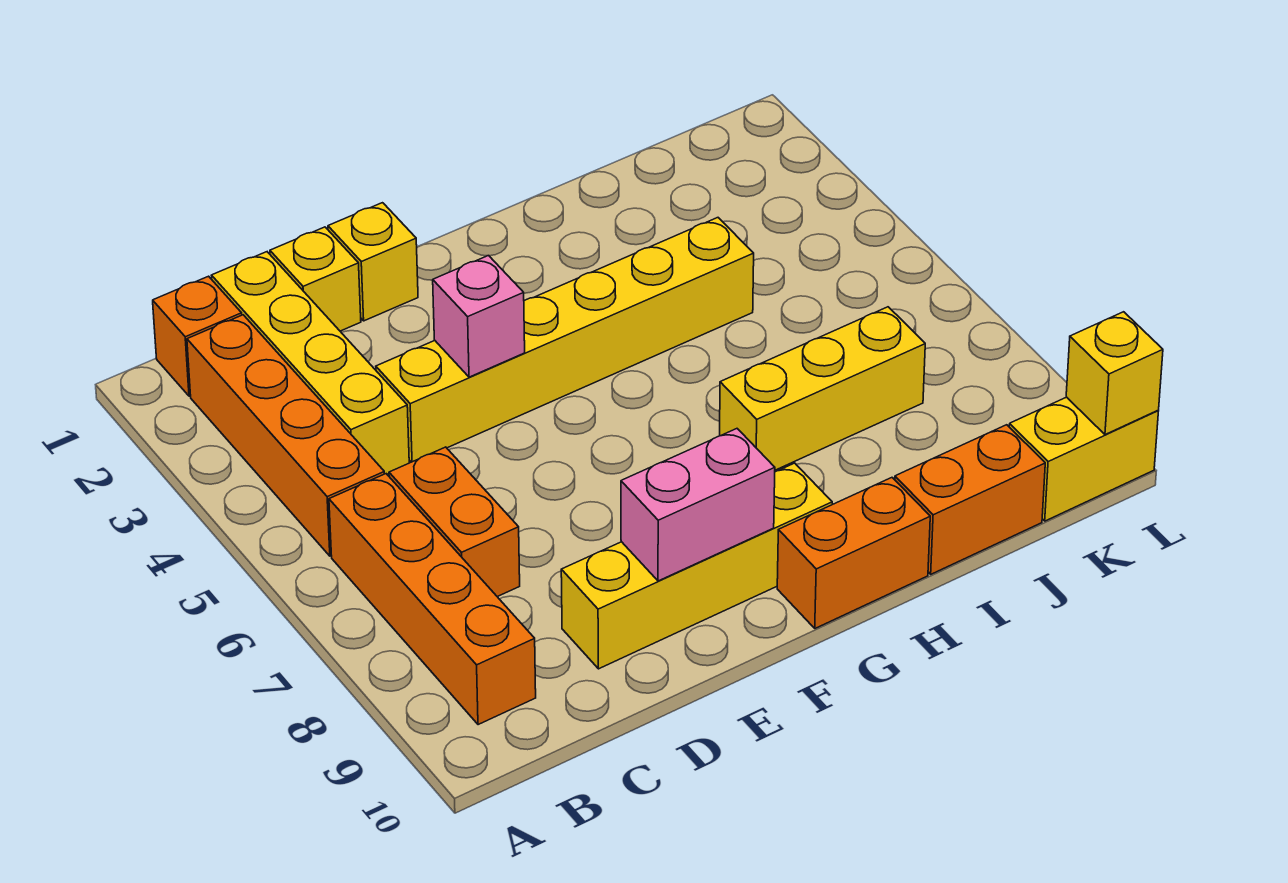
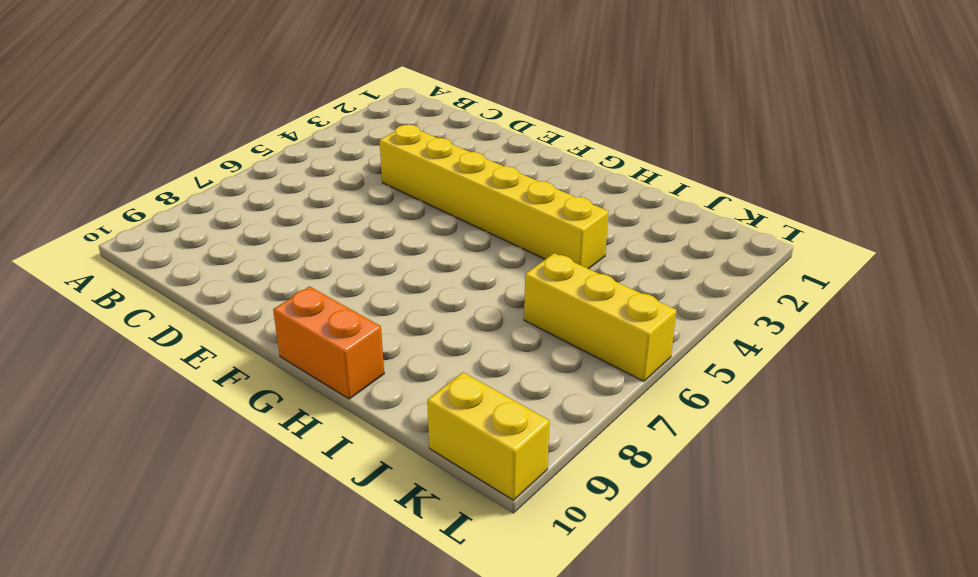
yellow brick J6:L6 level 1 -> yellow brick H7:J7 level 1
none -> orange brick B1 level 1
none -> orange brick B2:B5 level 1
none -> orange brick B6:B9 level 1

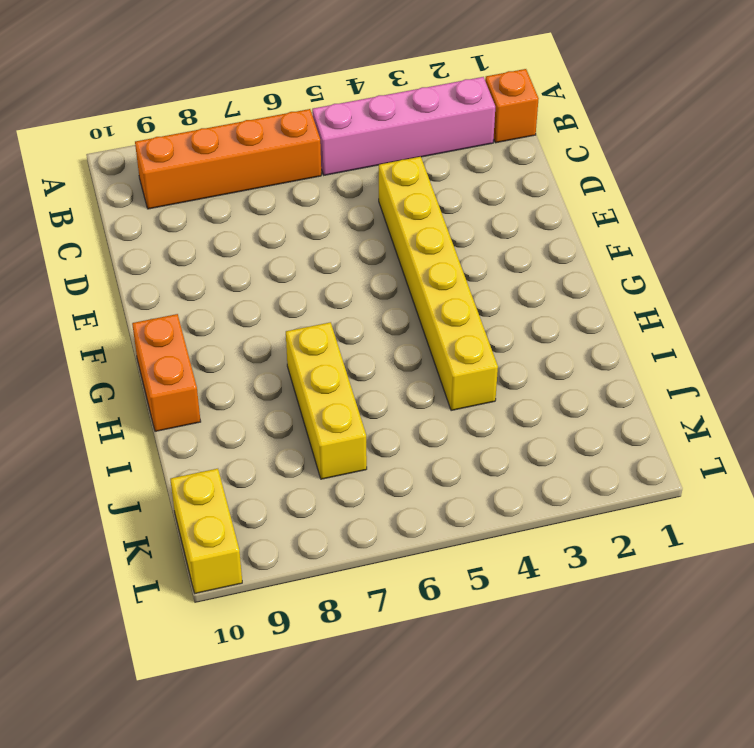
pink brick B2:B5 level 1 -> orange brick B2:B5 level 1
none -> yellow brick C1:C4 level 1
none -> orange brick C6:C7 level 1
none -> yellow brick D1 level 1

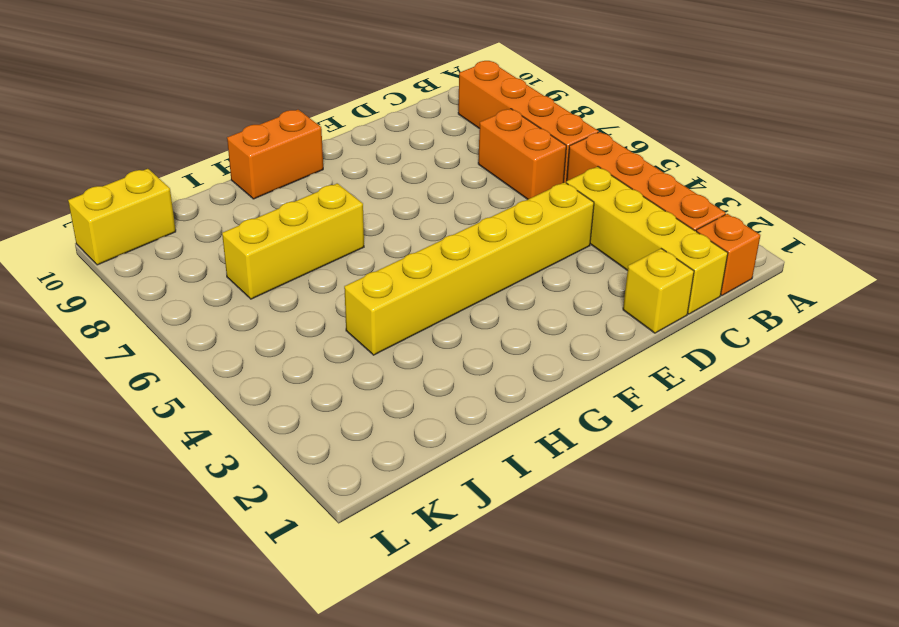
none -> yellow brick D9:G9 level 1
none -> yellow brick E1 level 1
none -> orange brick I10:J10 level 1

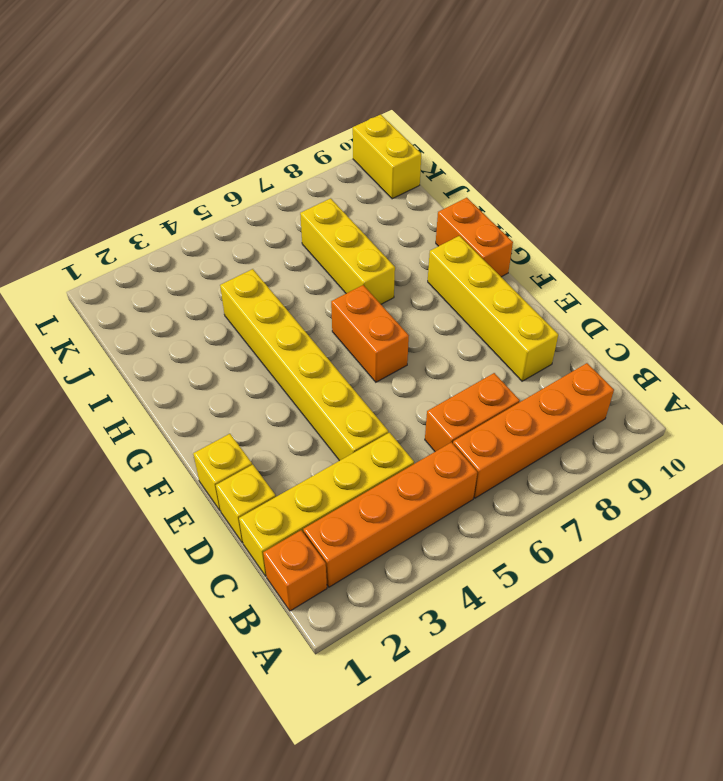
orange brick F6:G6 level 1 -> orange brick I10:J10 level 1
none -> pink brick E4 level 2
none -> pink brick E9:F9 level 2
none -> yellow brick L10 level 2

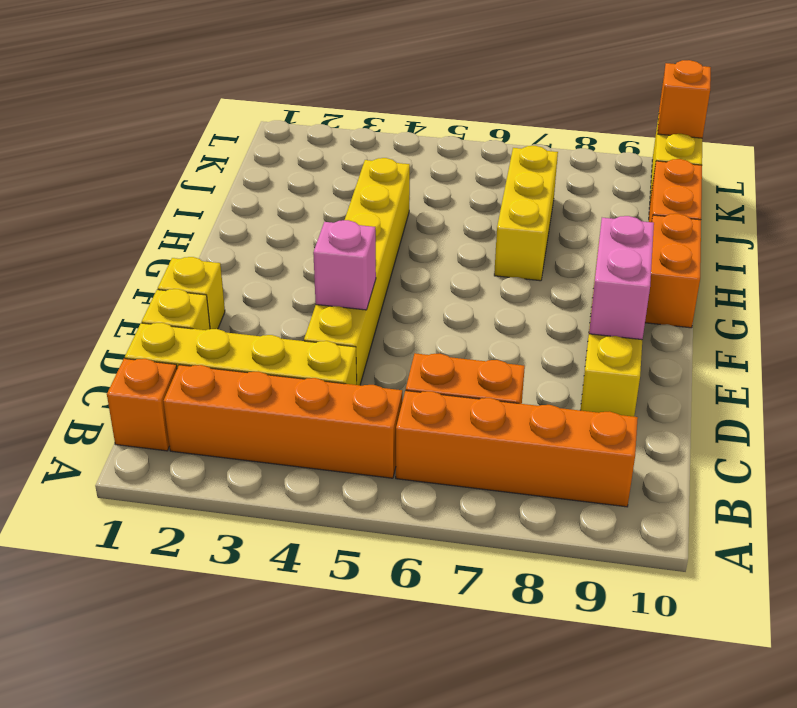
orange brick L10 level 2 -> yellow brick L10 level 2

